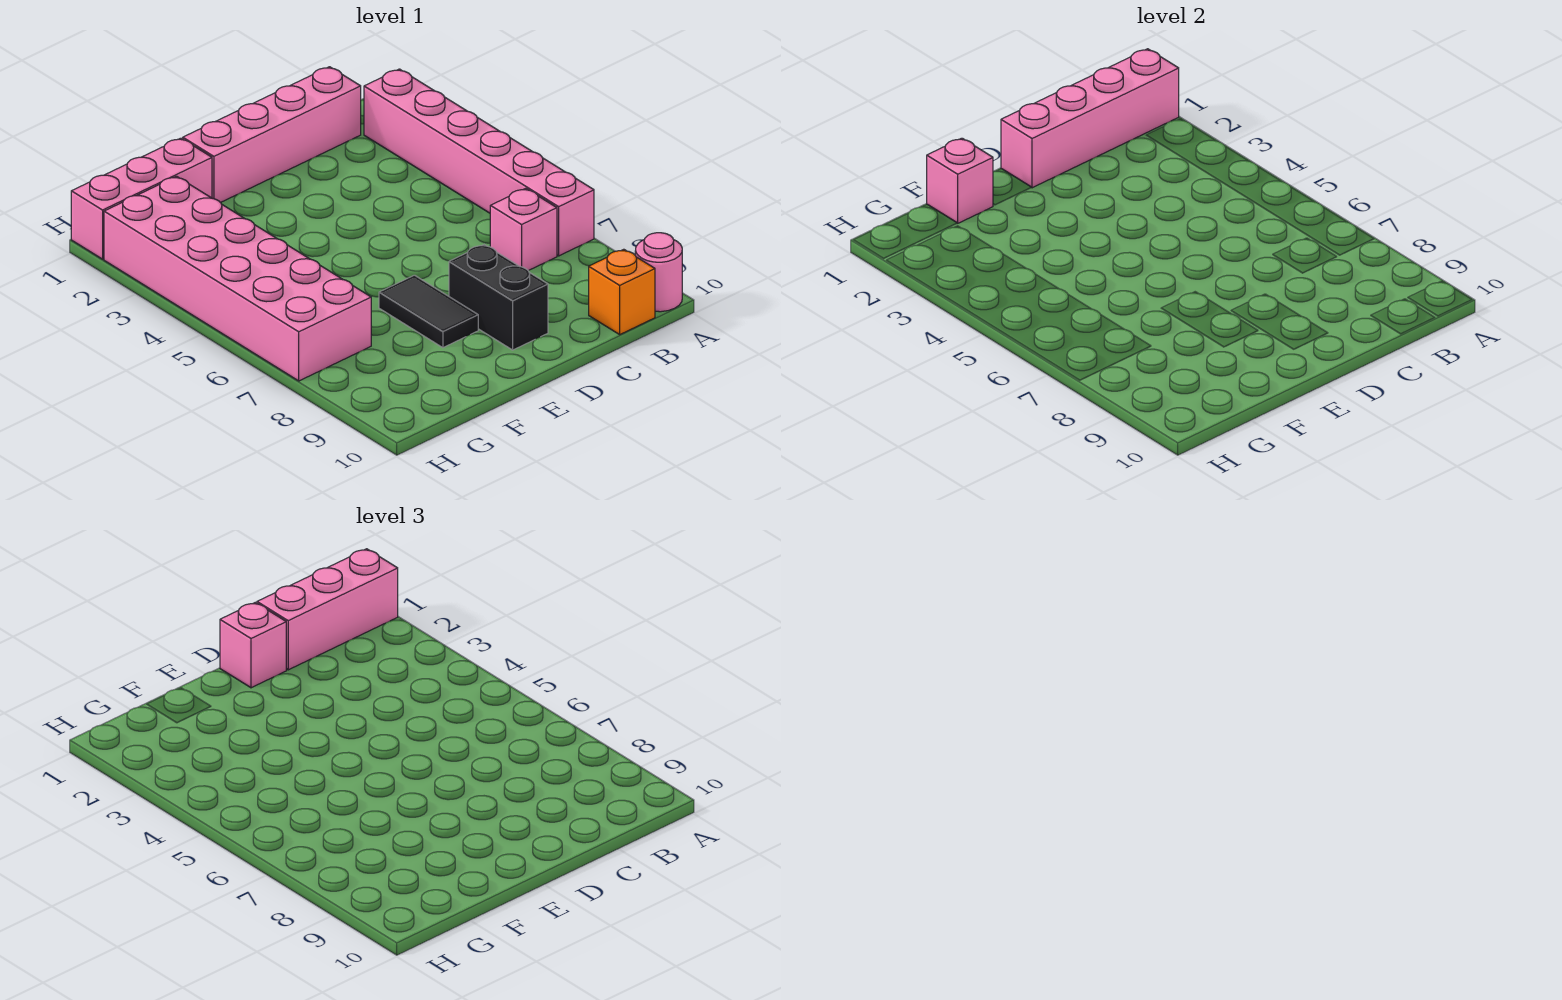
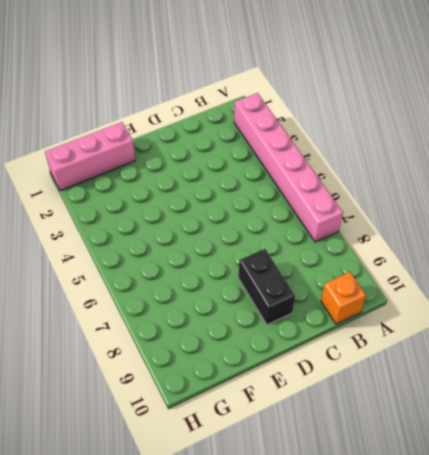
none -> pink round brick A10 level 1
none -> pink brick B1:E1 level 1
none -> pink brick B7 level 1

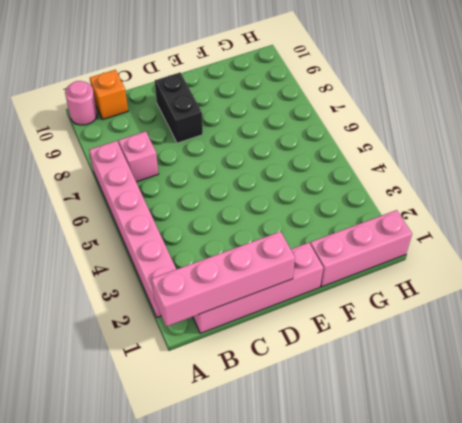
none -> black tile E7:E8 level 1
none -> pink brick G2:H7 level 1
none -> pink brick F1 level 2

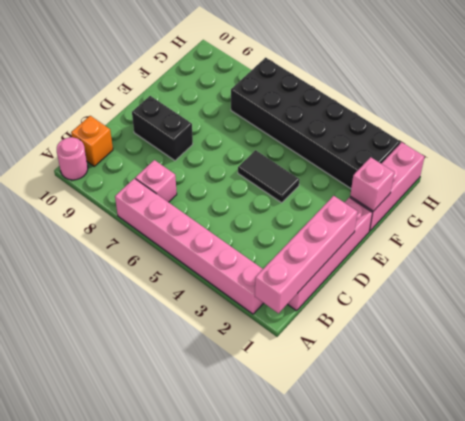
black tile E4:E5 level 1 -> black tile E7:E8 level 1
black brick G2:H7 level 1 -> pink brick G2:H7 level 1
none -> pink brick A1:C1 level 3
none -> pink brick D1 level 3

